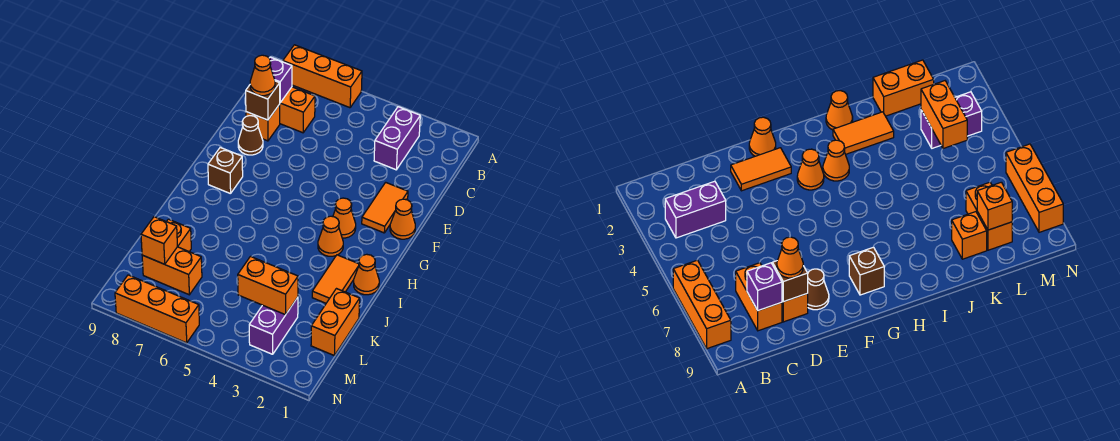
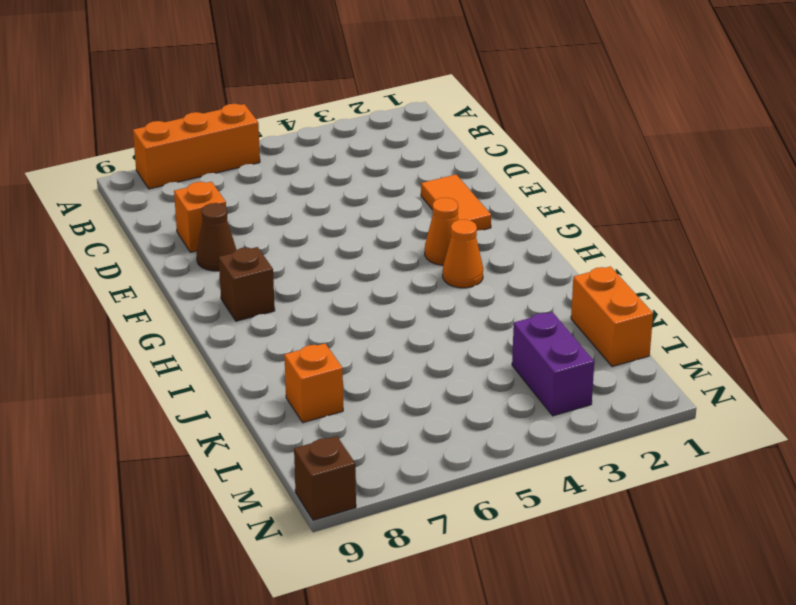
brown brick N9 level 1 -> brown brick D8 level 2
none -> purple brick B3:C3 level 1
none -> orange brick C7:C8 level 1
none -> orange cone F1 level 1

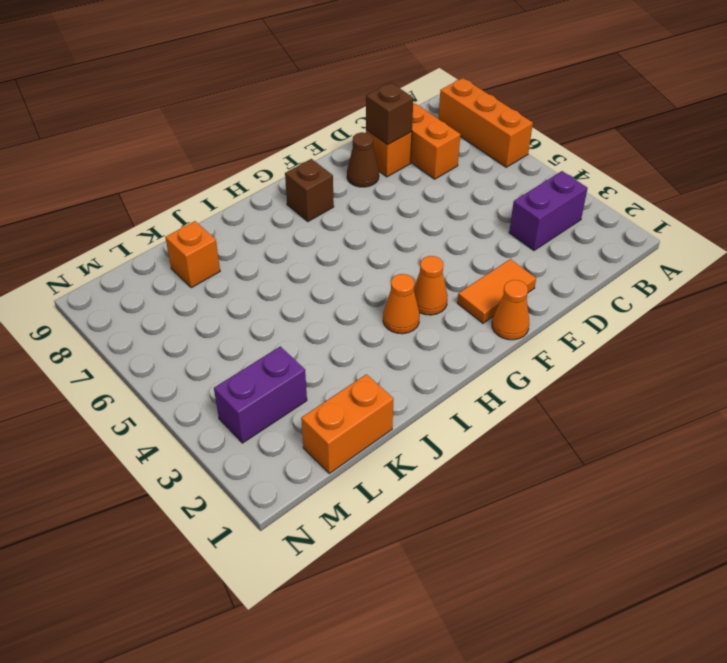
none -> orange cone I1 level 1
none -> orange tile I2:J2 level 1
none -> orange brick L7:L8 level 1

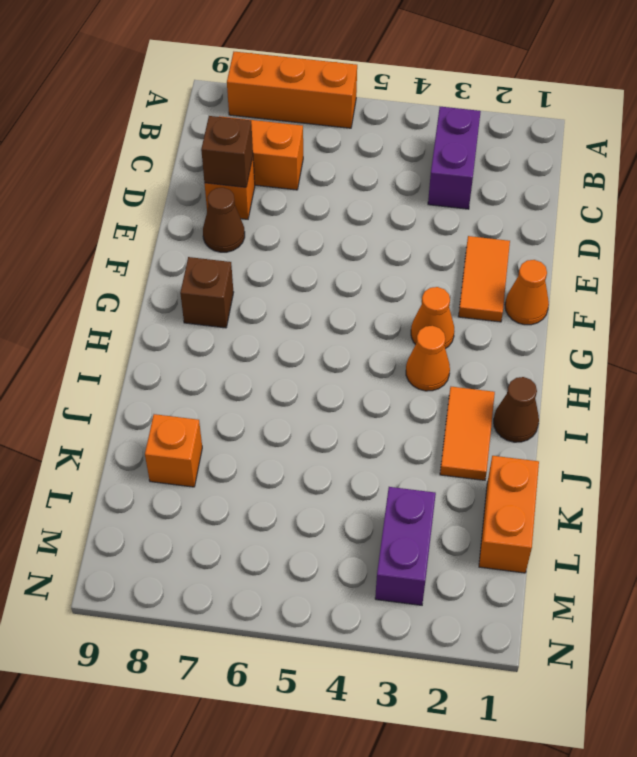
brown cone I1 level 1 -> orange cone I1 level 1
none -> orange brick L7:L8 level 1
none -> orange brick N6:N8 level 1
none -> purple brick C8 level 2

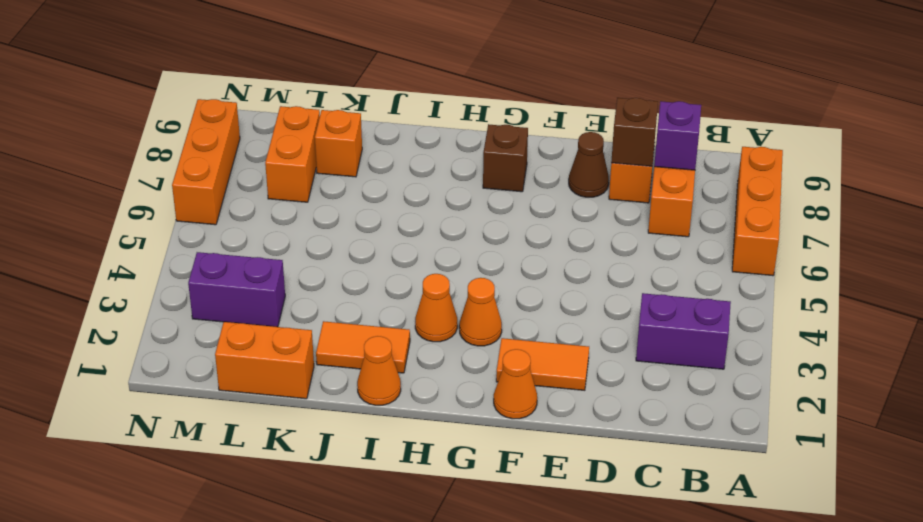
none -> orange brick L3:L4 level 2
none -> orange brick L8 level 2
none -> orange cone D8 level 3

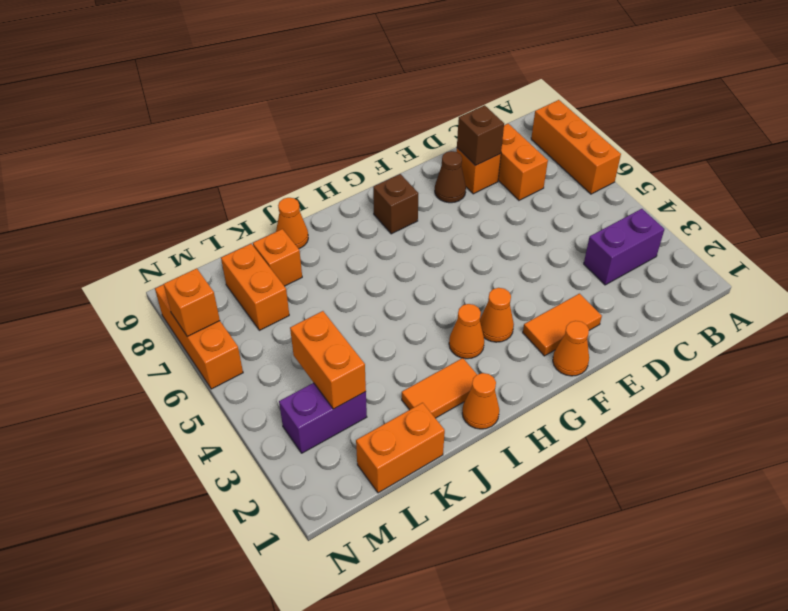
orange cone J9 level 1 -> orange cone D8 level 3
orange brick N7 level 2 -> orange brick L8 level 2
none -> purple brick C8 level 2

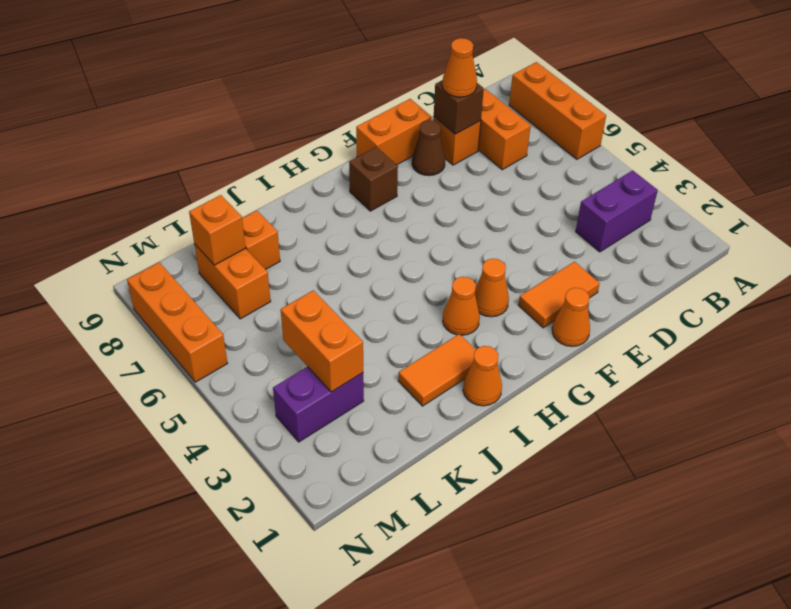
orange brick E9:F9 level 1 -> orange brick K1:L1 level 1
none -> purple brick C8 level 2

